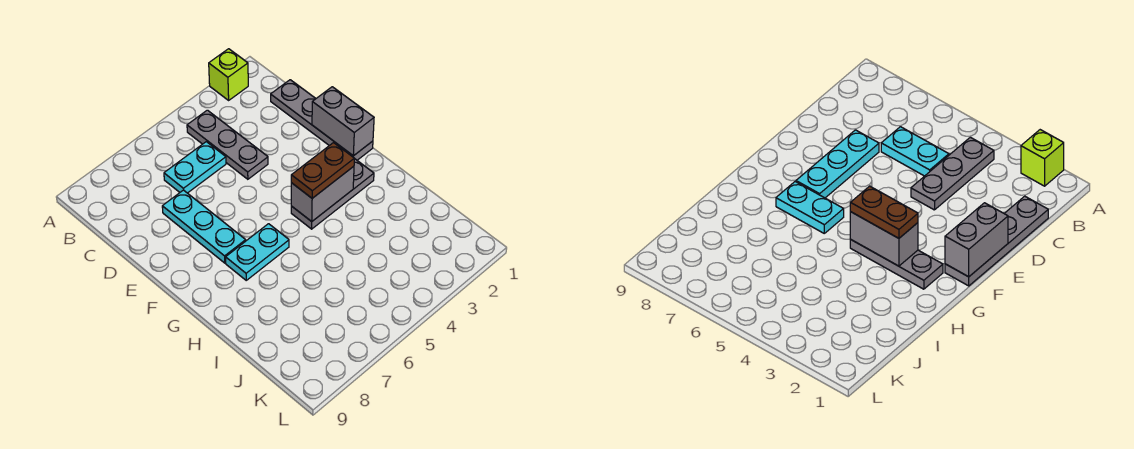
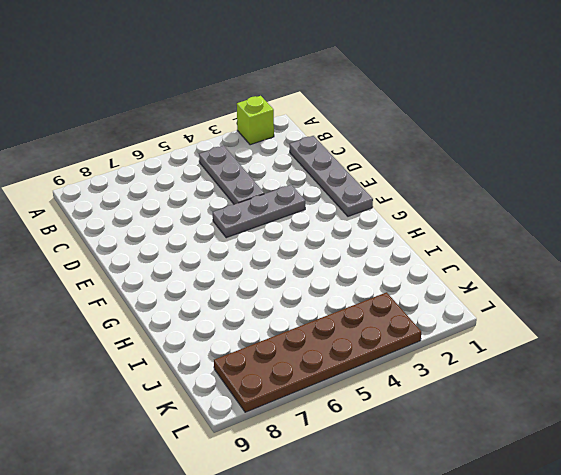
grey plate E3:E5 level 1 -> grey plate G2:G4 level 1
brown plate K3:L8 level 1 -> none
none -> cyan plate C5:C6 level 1
none -> cyan plate D7:F7 level 1

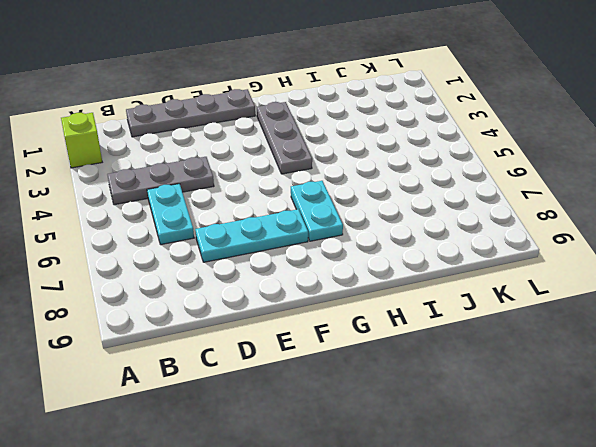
none -> grey brick E1:F1 level 2
none -> grey brick G3:G4 level 2

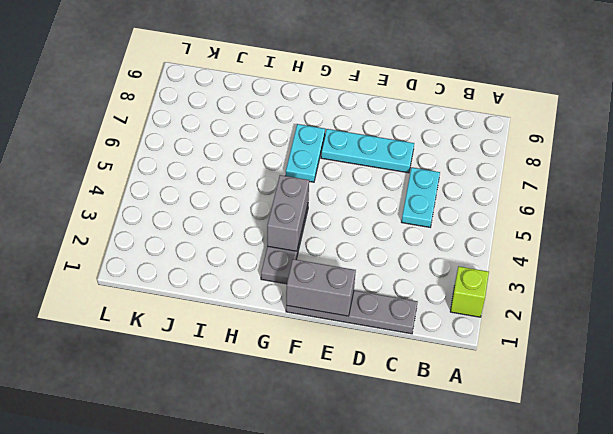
none -> grey plate B4:D4 level 1
none -> brown plate G3:G4 level 3

